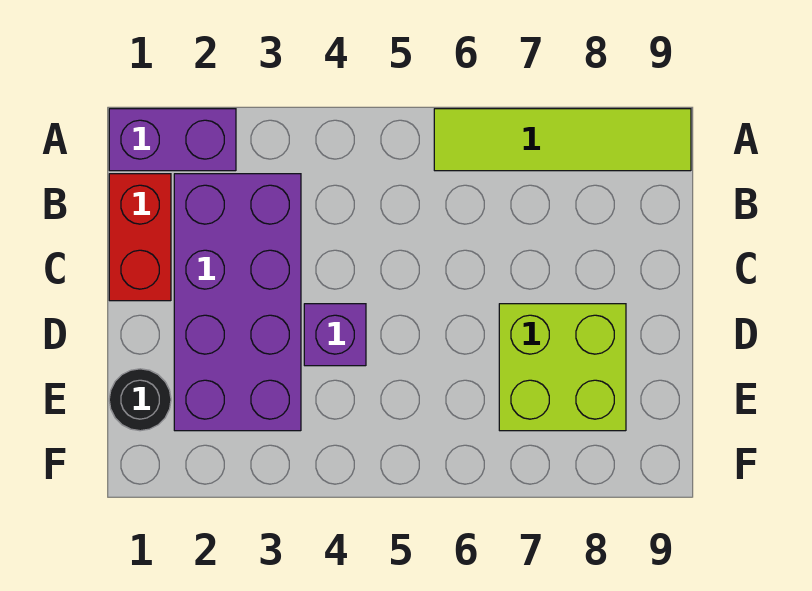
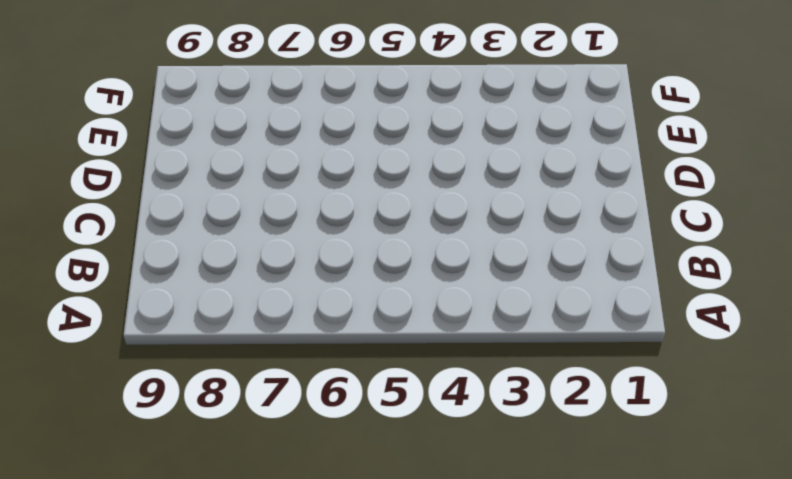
none -> purple brick A1:A2 level 1
none -> lime tile A6:A9 level 1

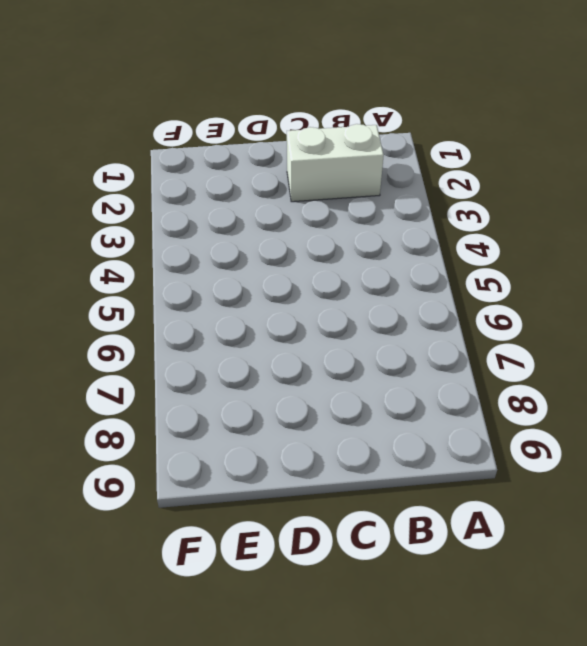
white brick B2:C2 level 1 -> purple brick B2:E3 level 1
none -> purple brick A1:A2 level 1
none -> lime tile A6:A9 level 1

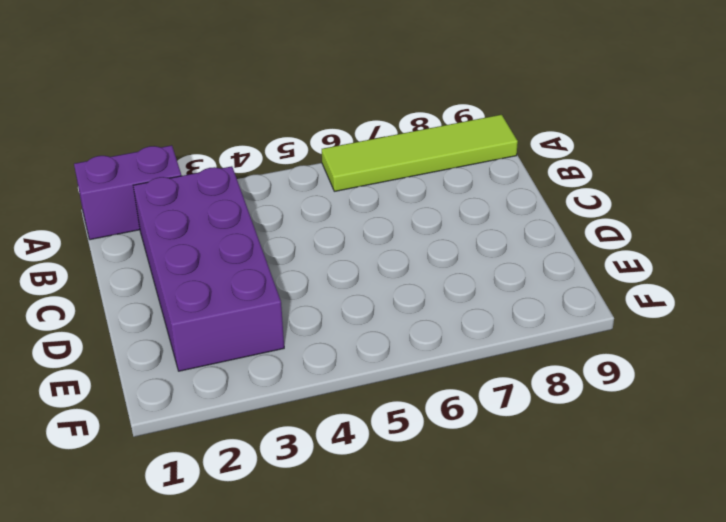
none -> red brick B1:C1 level 1
none -> purple brick D4 level 1

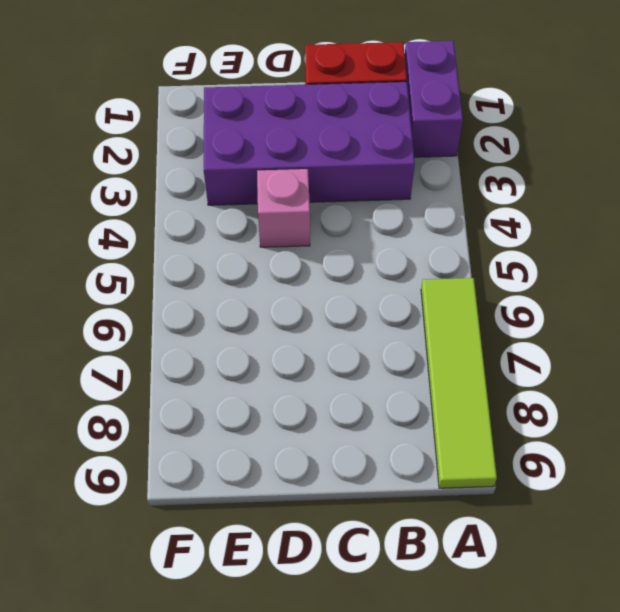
pink brick D4 level 1 -> purple brick D4 level 1
none -> lime brick D7:E8 level 1
none -> black round brick E1 level 1

